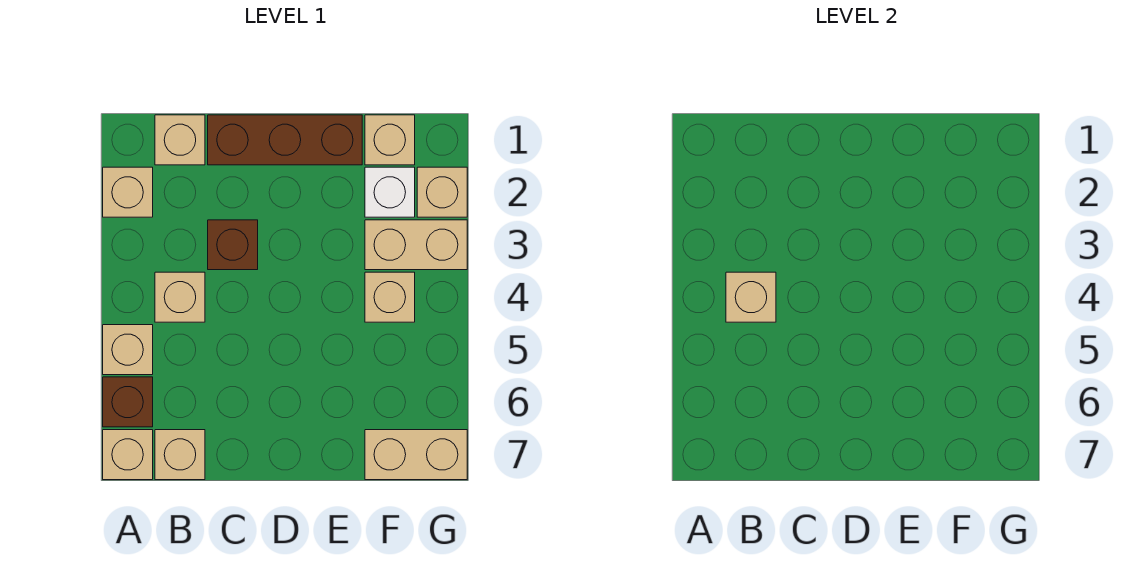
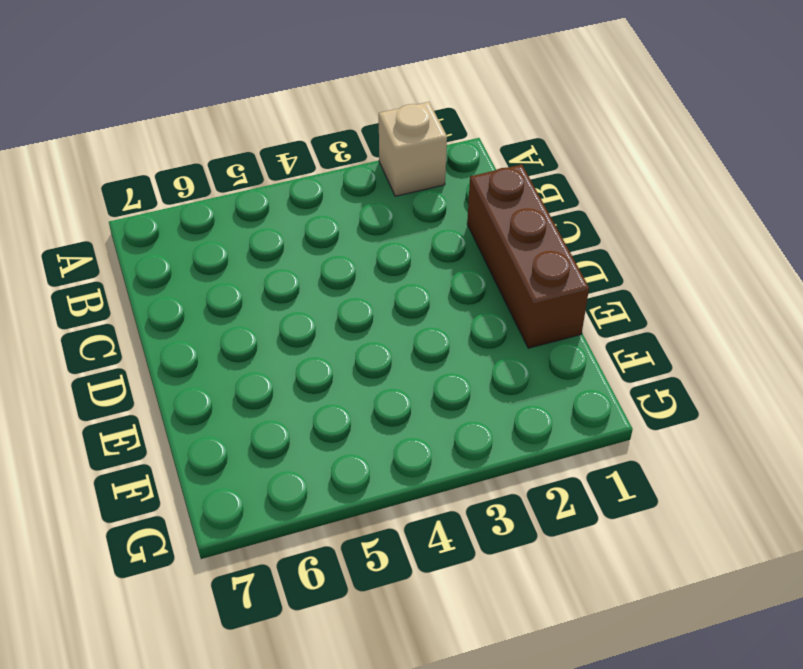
none -> tan brick A5 level 1
none -> brown brick A6 level 1
none -> tan brick A7 level 1

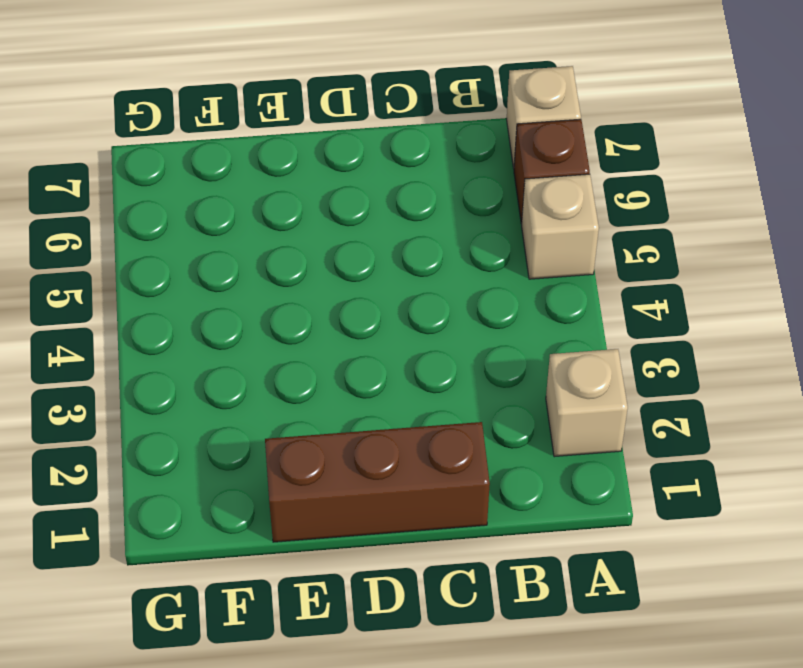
none -> tan brick B1 level 1
none -> tan brick B4 level 1
none -> tan brick B7 level 1

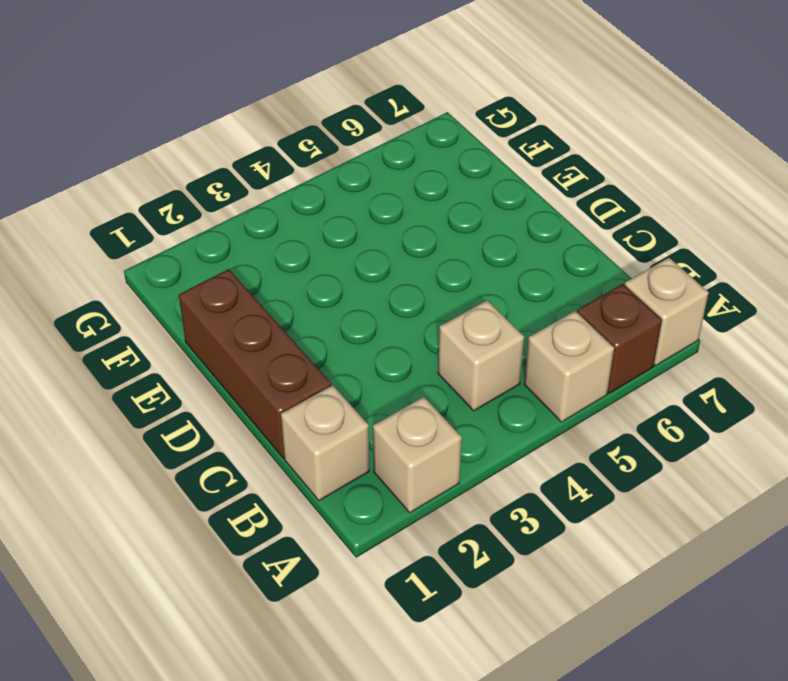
none -> tan brick B7 level 1
none -> brown brick C3 level 1
none -> tan brick F1 level 1

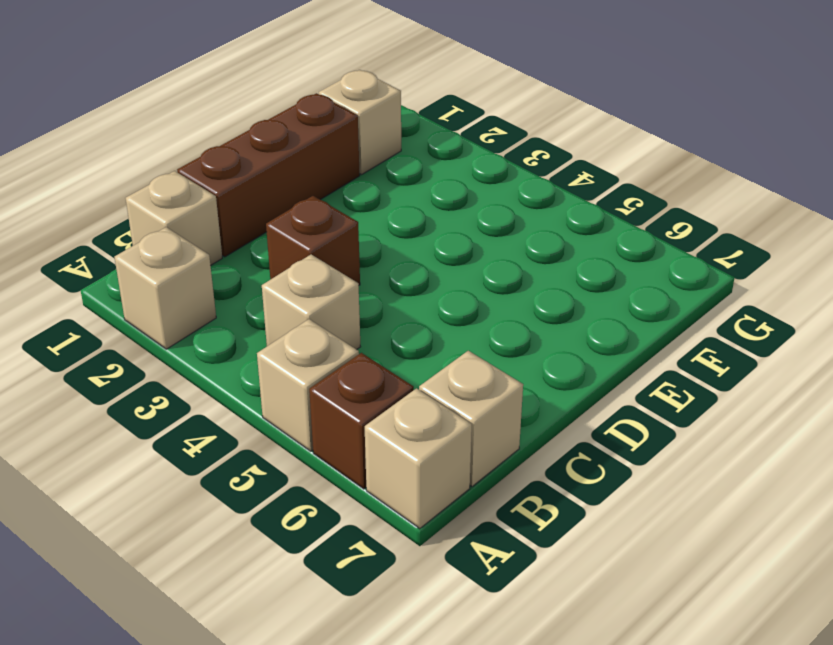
none -> white brick F2 level 1
none -> tan brick F3:G3 level 1
none -> tan brick F4 level 1

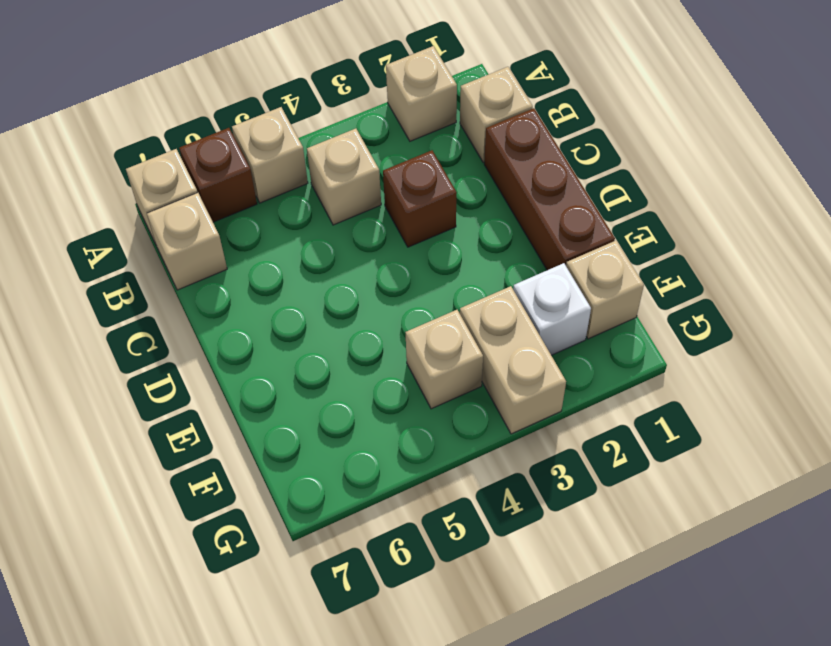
none -> tan brick F7:G7 level 1
none -> tan brick G2 level 1
none -> tan brick B4 level 2

